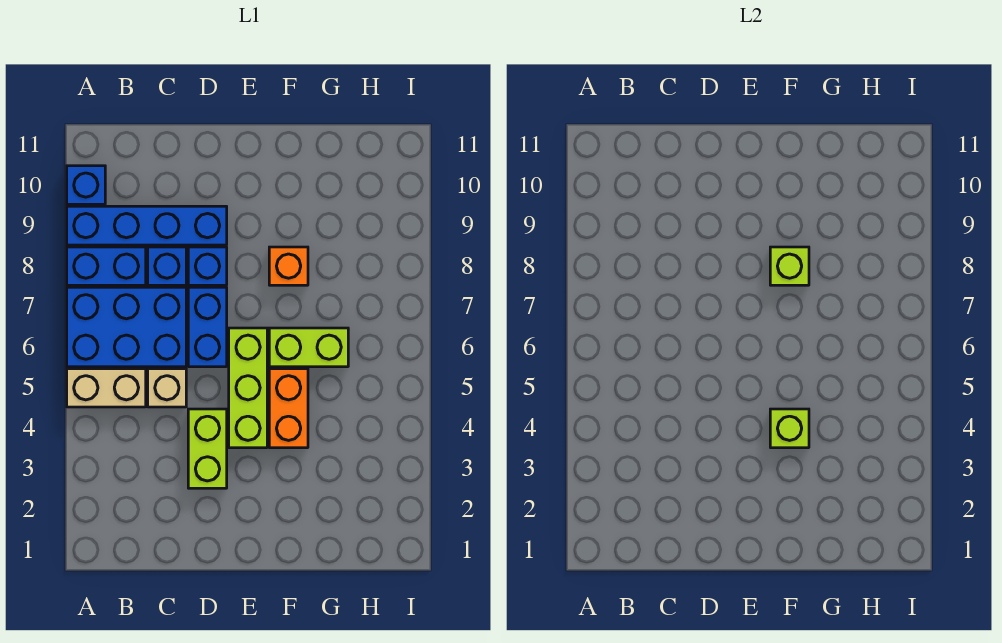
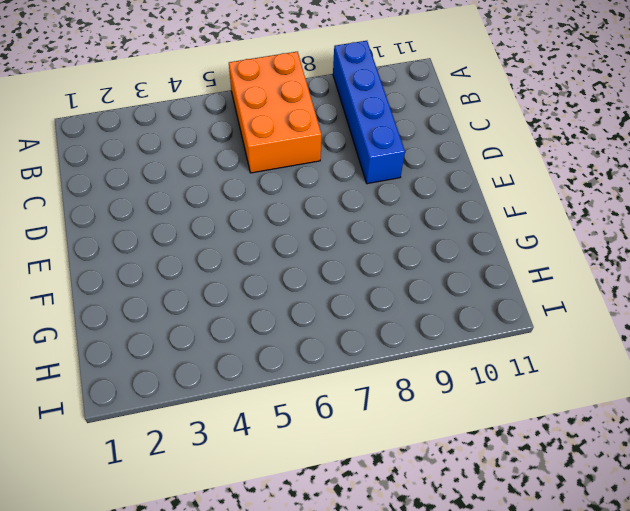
orange brick A6:C7 level 1 -> blue brick A6:C7 level 1
none -> tan brick A5:B5 level 1
none -> blue brick A8:B8 level 1
none -> blue brick A10 level 1

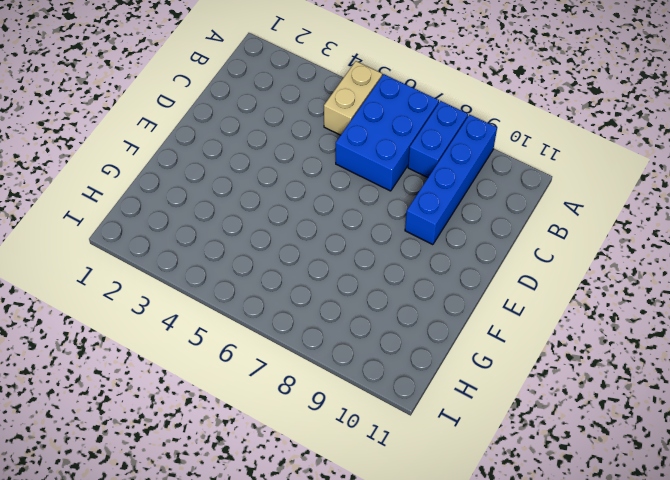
none -> blue brick A10 level 1
none -> tan brick C5 level 1
none -> blue brick C8 level 1

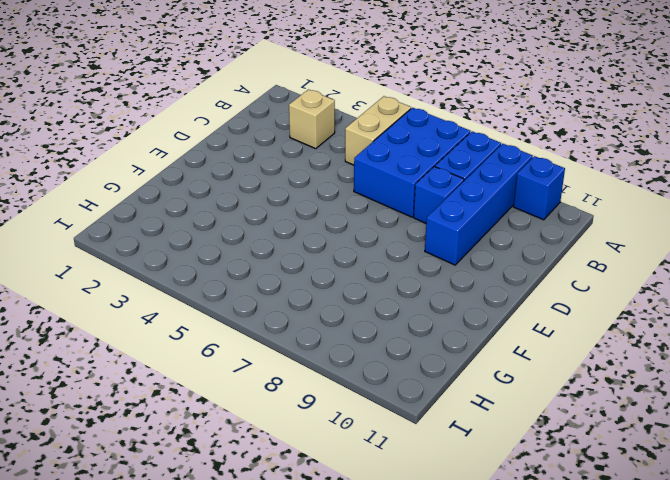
tan brick B3 level 1 -> tan brick C5 level 1
none -> lime brick D3:D4 level 1
none -> blue brick D6:D7 level 1
none -> blue brick D8 level 1

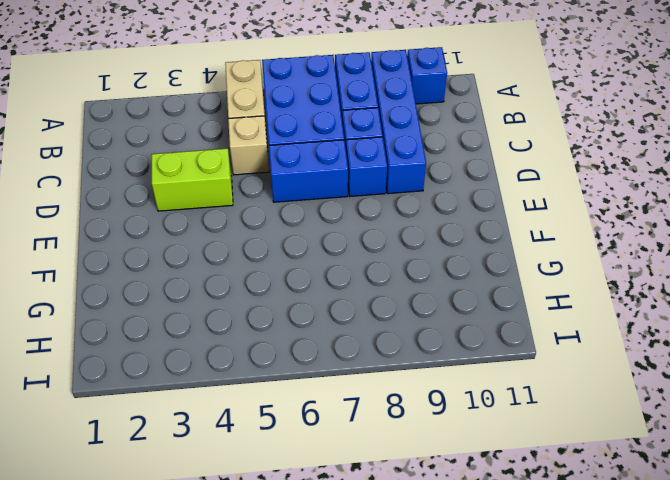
none -> lime brick E4:E6 level 1
none -> orange brick F4:F5 level 1
none -> lime brick F6:G6 level 1

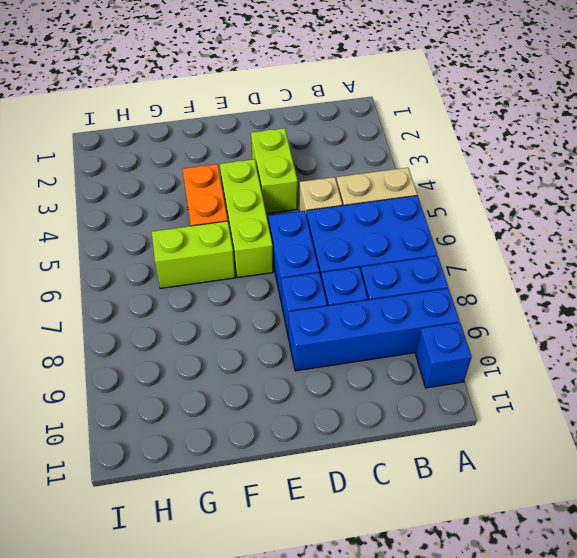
none -> orange brick F8 level 1
none -> lime brick F4 level 2
none -> lime brick F8 level 2

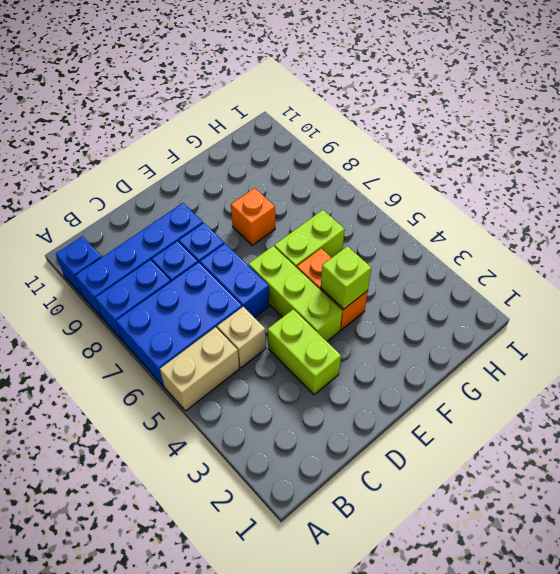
none -> lime brick F8 level 2

